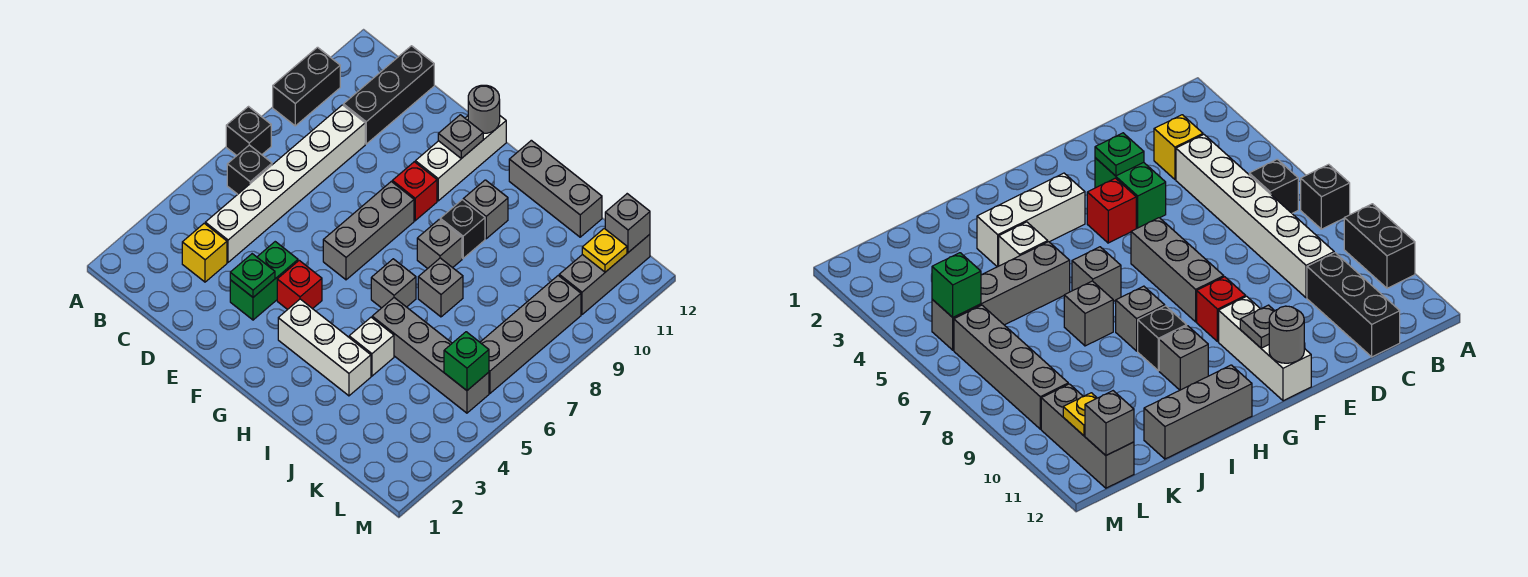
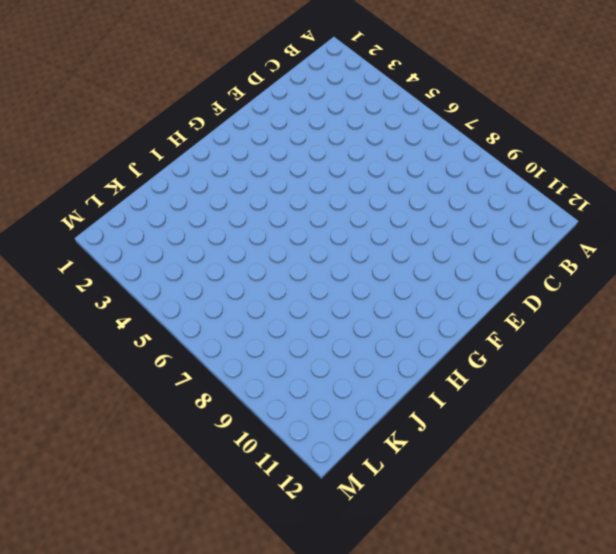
none -> black brick A7 level 1
none -> black brick A9:A10 level 1
none -> black brick B6 level 1

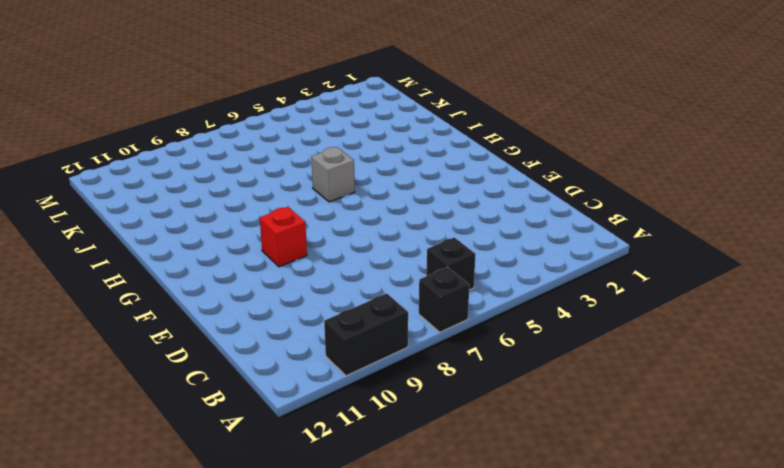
none -> yellow brick C3 level 1
none -> white brick C4:C9 level 1
none -> black brick C10:C12 level 1

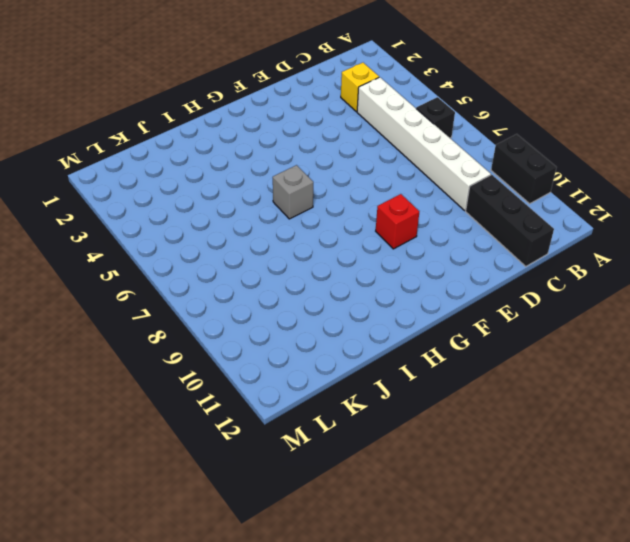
none -> black brick A7 level 1
none -> green brick E3:E4 level 1
none -> red brick F4 level 1

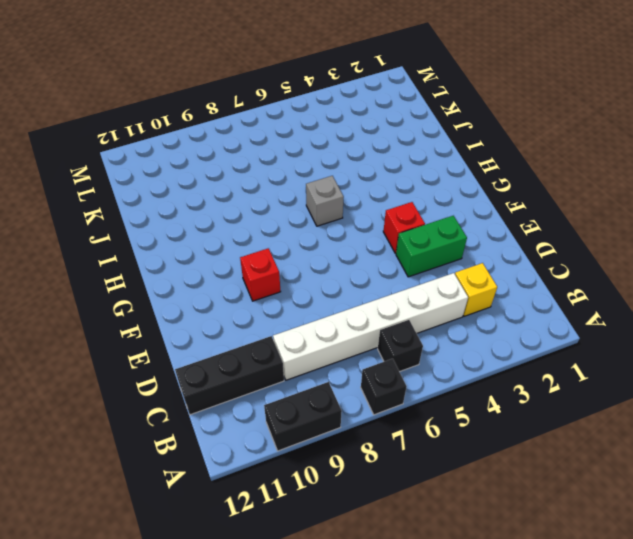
none -> grey brick F6:F8 level 1
none -> white brick F10:F12 level 1
none -> white brick G3:I3 level 1

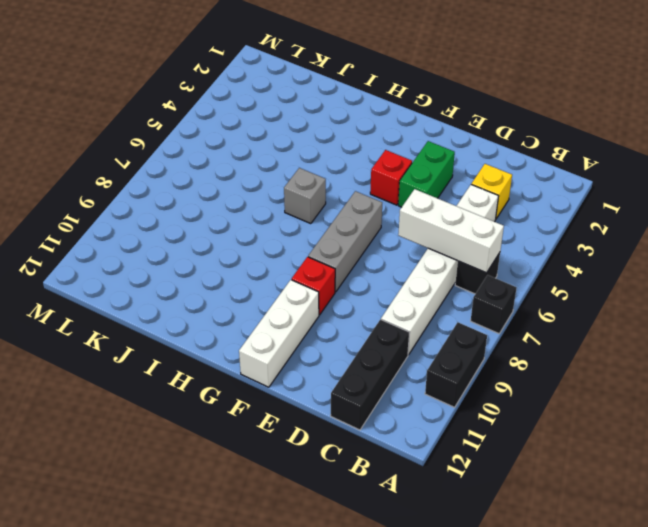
white brick B6:D6 level 2 -> white brick G3:I3 level 1
none -> grey brick H8 level 1
none -> black brick H9 level 1
none -> grey brick H10 level 1

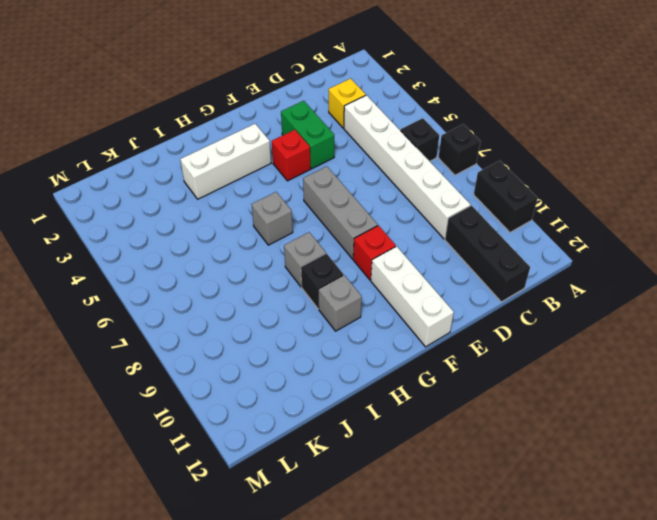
none -> grey brick H12:J12 level 1
none -> white brick I4 level 1
none -> grey brick I5:L5 level 1

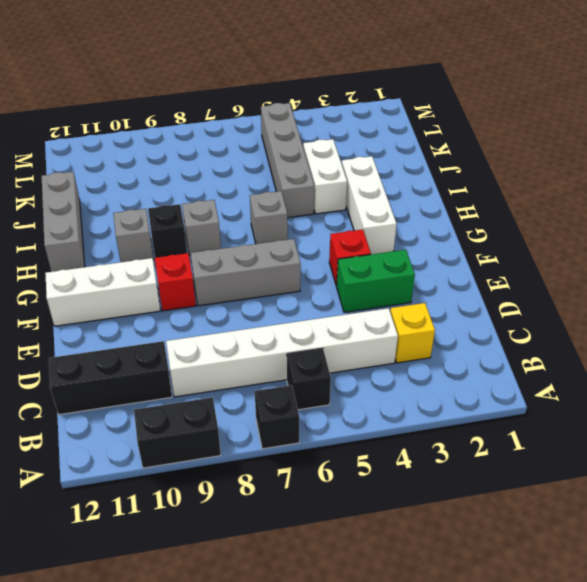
white brick I4:J4 level 1 -> white brick I4 level 1
none -> grey brick I7 level 1
none -> grey brick L6:L9 level 1
none -> grey brick L10:L12 level 1

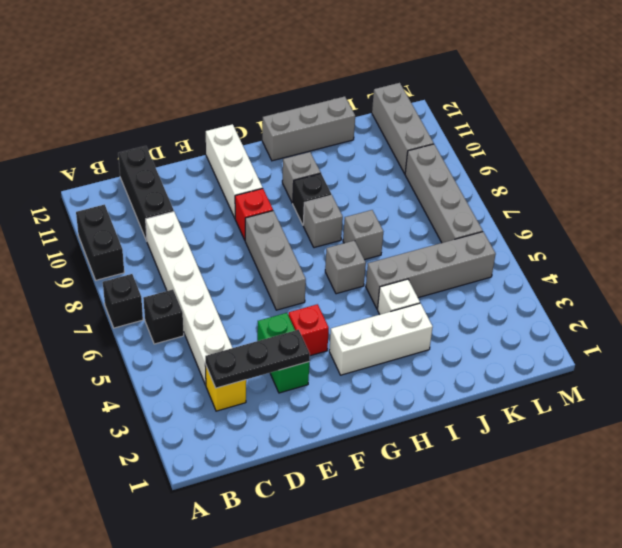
black plate C3:E3 level 2 -> green plate E3 level 2
none -> grey plate F11 level 2
none -> grey round brick F12 level 2
none -> green brick L5 level 2

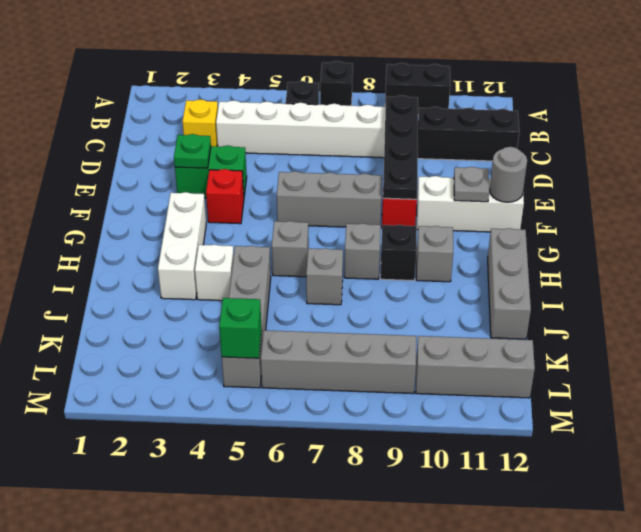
black plate C9:F9 level 2 -> none
none -> yellow plate L11 level 2
none -> grey brick L12 level 2

